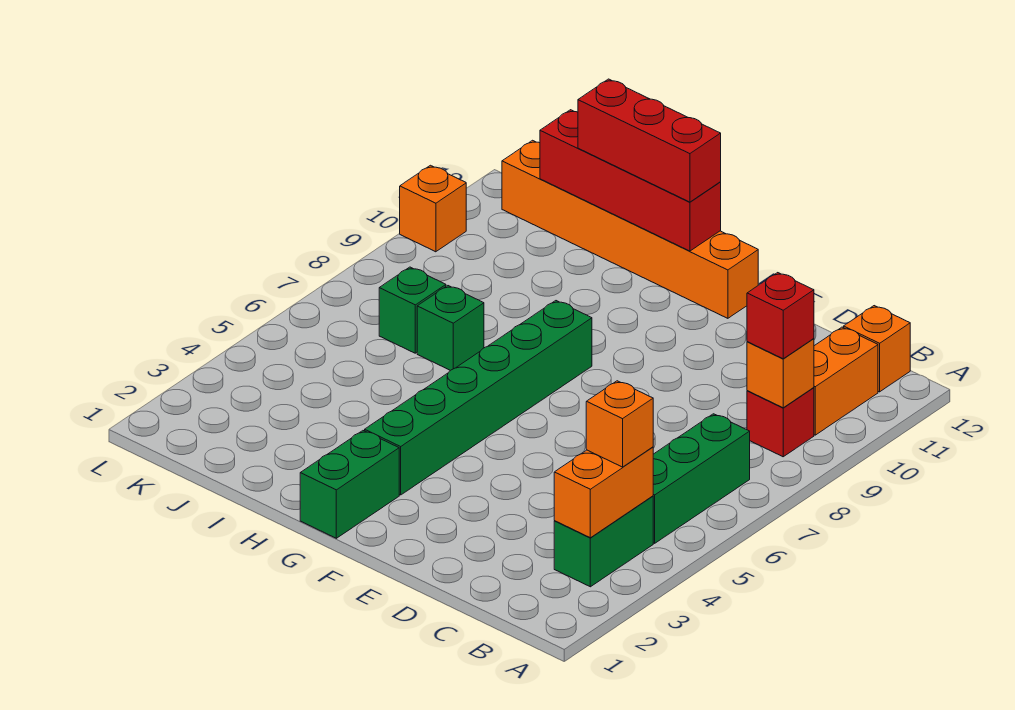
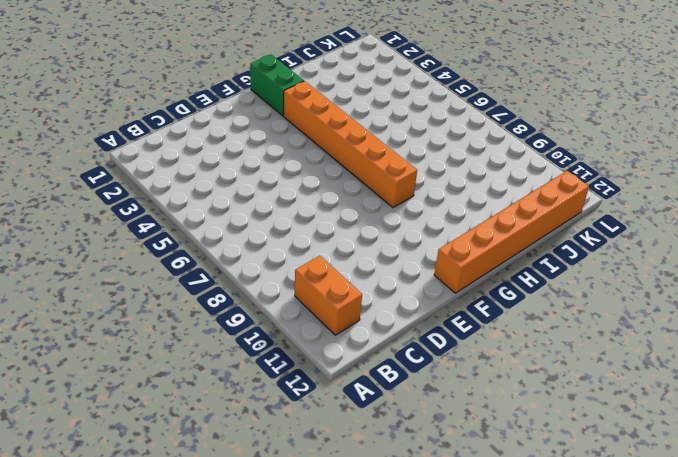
orange brick G3:G8 level 1 -> green brick G3:G8 level 1
none -> green brick B3:B4 level 1
none -> green brick B5:B7 level 1
none -> red brick B9 level 1

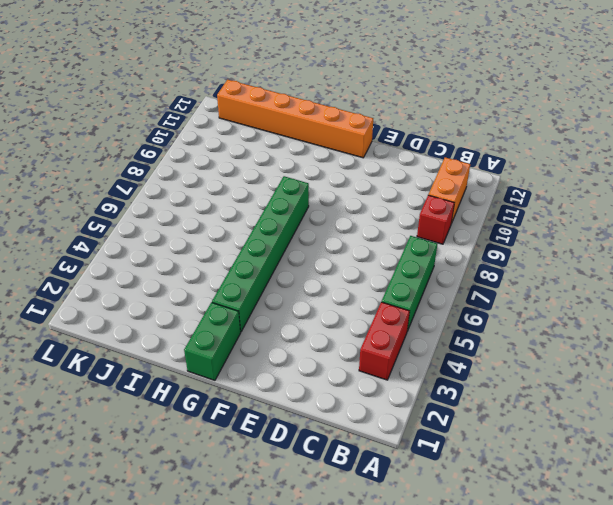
red brick B3:B4 level 1 -> green brick B3:B4 level 1
none -> orange brick B12 level 1
none -> green brick I7 level 1
none -> green brick J7 level 1

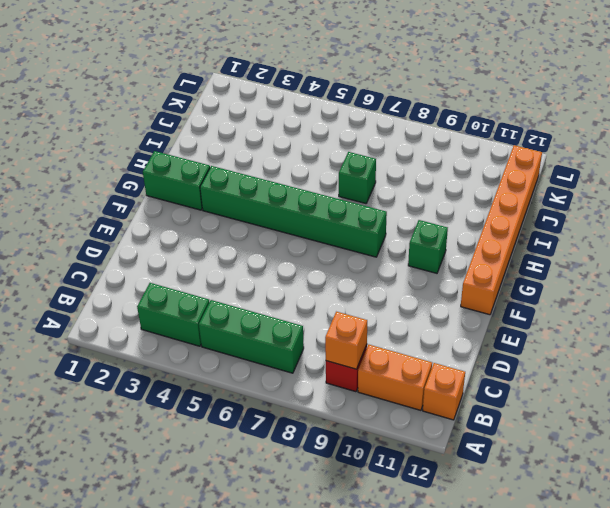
green brick G10 level 1 -> green brick J7 level 1
none -> orange brick L10 level 1
none -> orange brick B3:B4 level 2
none -> red brick G12:J12 level 2

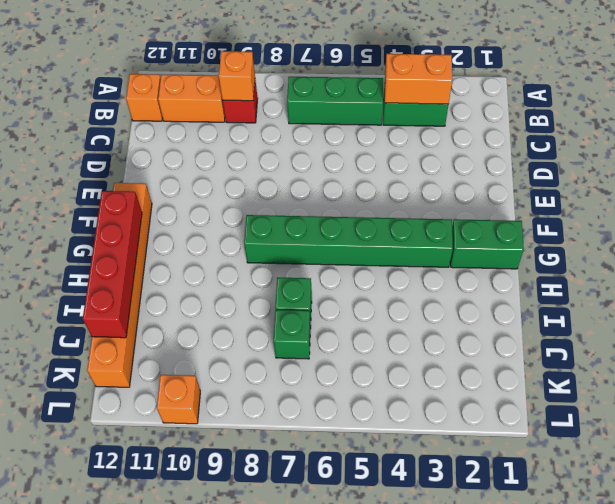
none -> orange brick B4 level 3
none -> red brick B9 level 3
none -> red brick G12:I12 level 3

